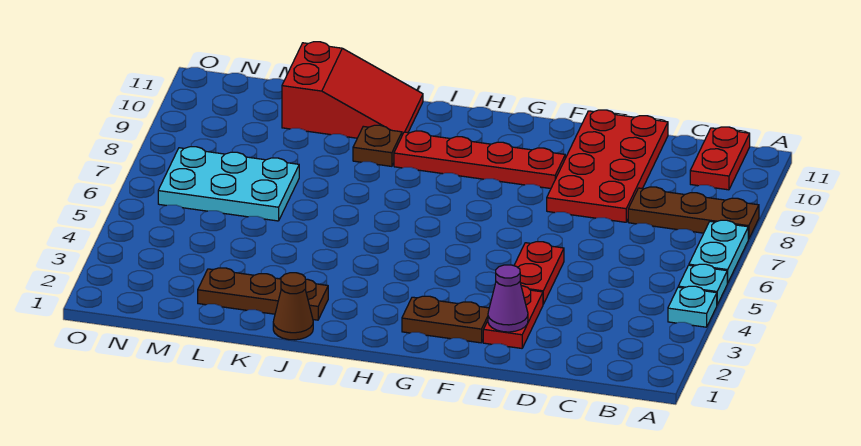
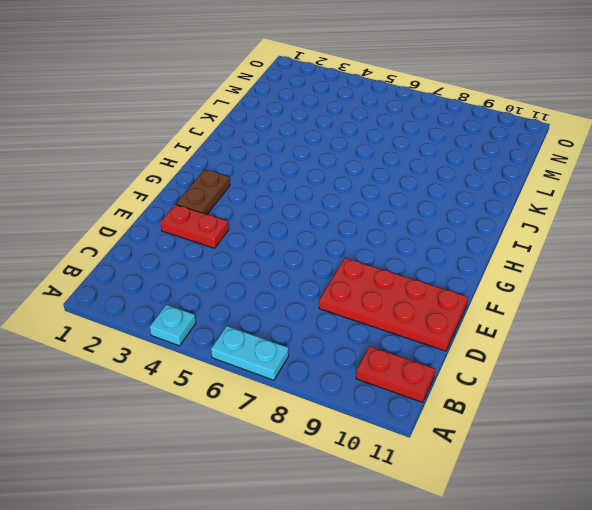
none -> cyan plate A5 level 1
none -> brown plate A8:C8 level 1
none -> red plate E4:E5 level 1

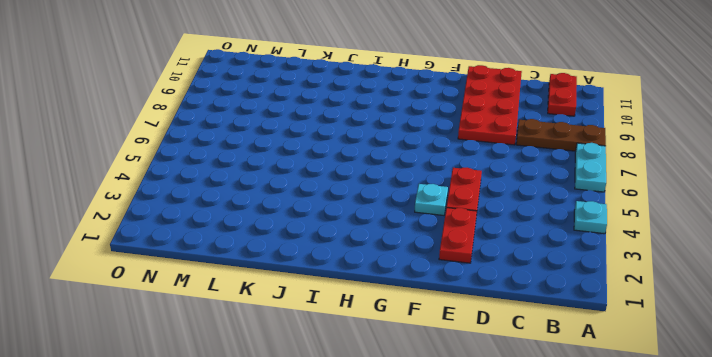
cyan plate F4 level 1 -> cyan plate A5 level 1
none -> brown plate F2:G2 level 1
none -> red plate F9:I9 level 1
none -> brown cone J1 level 1

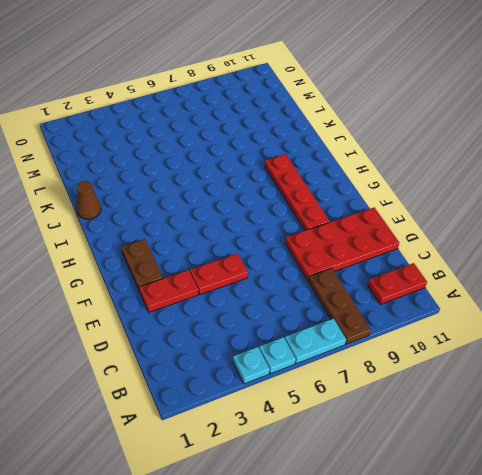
none -> brown plate J2:L2 level 1
none -> brown plate J9 level 1
none -> red slope J10:L11 level 1 top L

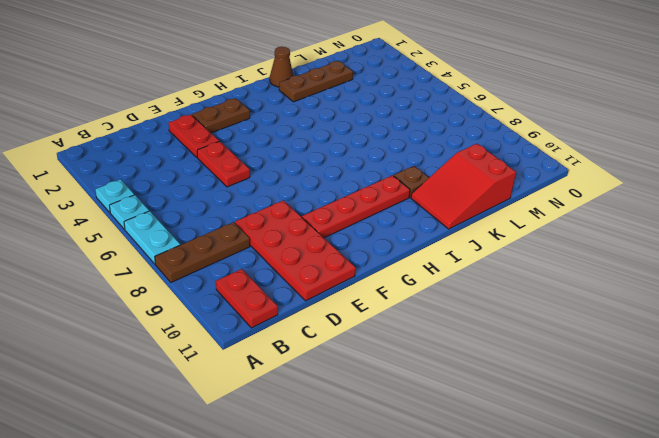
none -> cyan plate L6:N7 level 1
none -> purple cone E2 level 2

